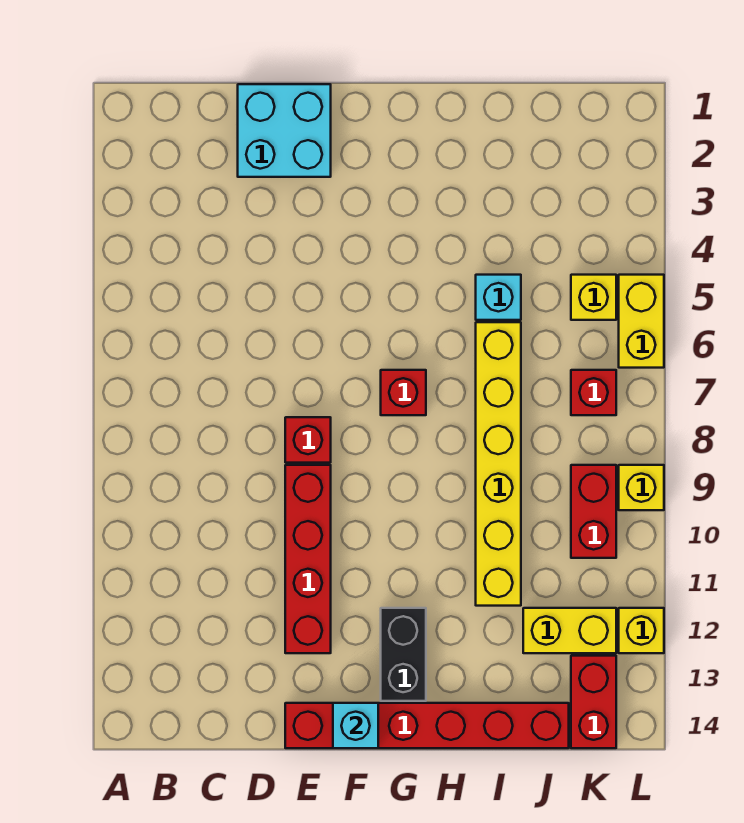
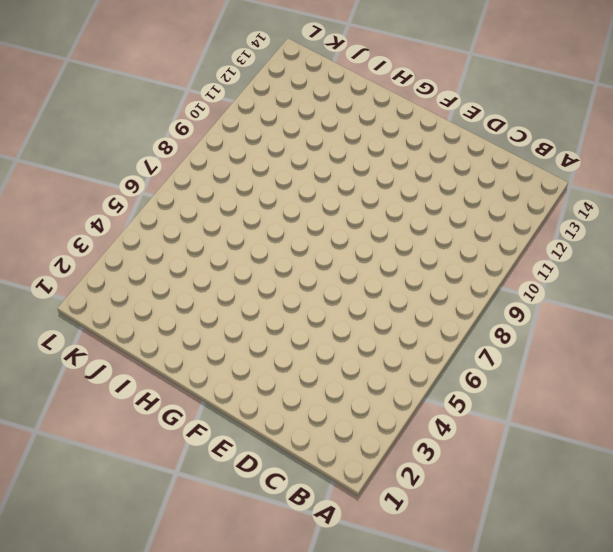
none -> cyan brick D1:E2 level 1
none -> red brick E8 level 1
none -> red brick E9:E12 level 1

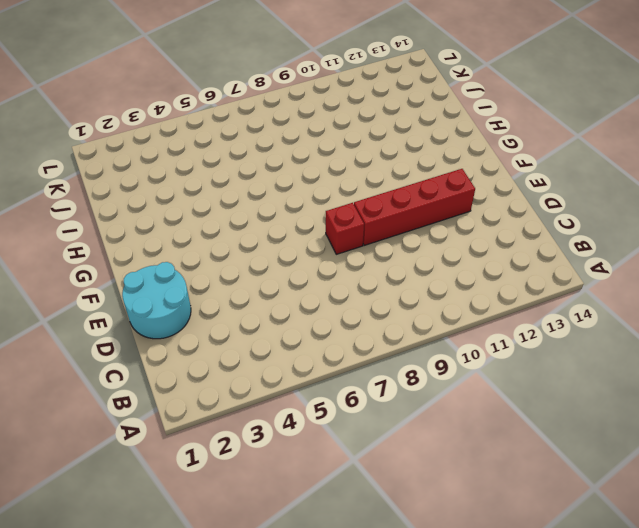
cyan round brick D1:E2 level 1 -> cyan brick D1:E2 level 1
none -> red brick E14:J14 level 1
none -> red brick G7 level 1
none -> black brick G12:G13 level 1

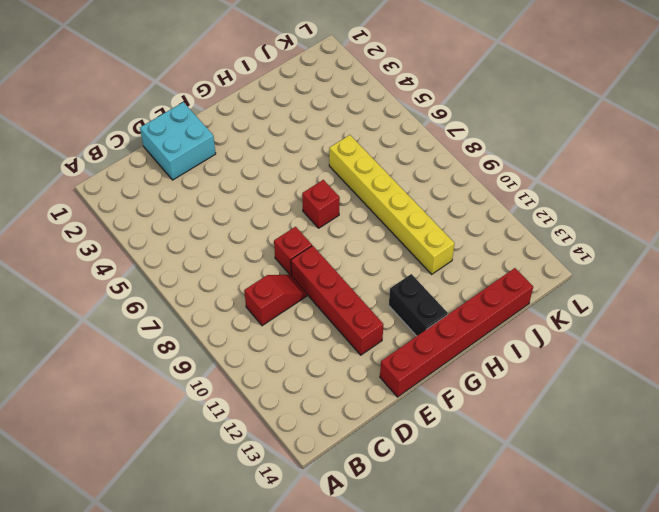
red slope C9:D9 level 1 top C -> none
none -> cyan brick I5 level 1
none -> yellow brick J12:K12 level 1
none -> yellow brick K5 level 1

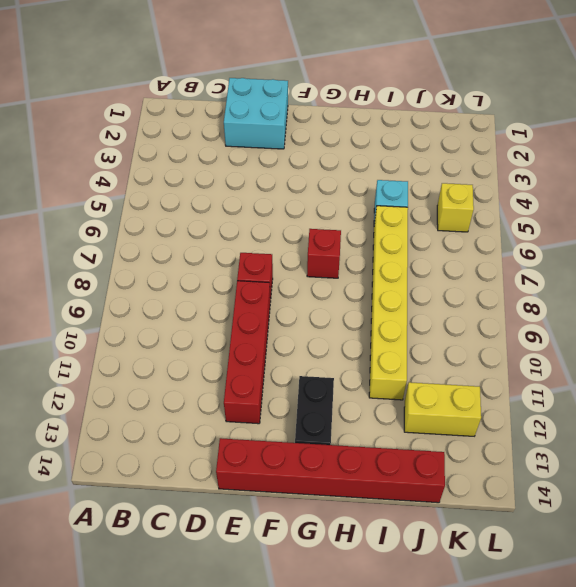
none -> red brick K7 level 1
none -> red brick K9:K10 level 1
none -> red brick K13:K14 level 1

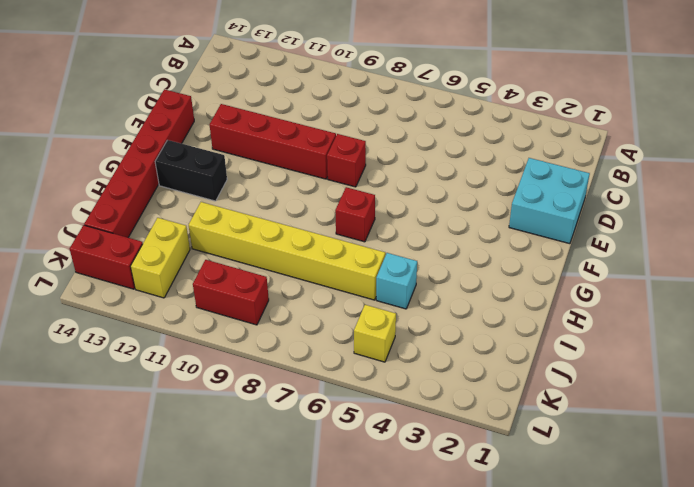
none -> red brick K7 level 1
none -> yellow brick L5:L6 level 1
none -> yellow brick L9 level 1

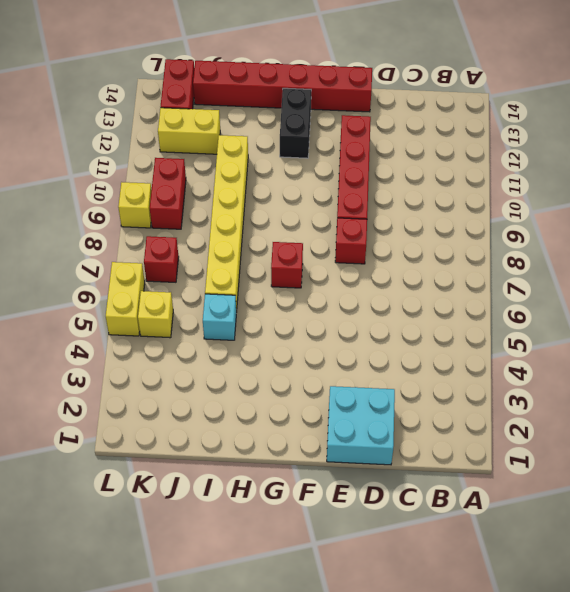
none -> yellow brick L12 level 1
none -> cyan brick F14 level 2

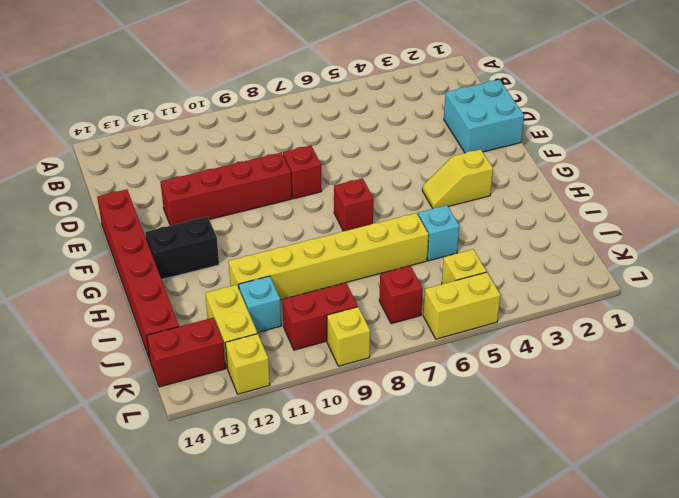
yellow slope G3:G4 level 1 top 3 -> none
cyan brick J11 level 1 -> cyan brick F14 level 2

